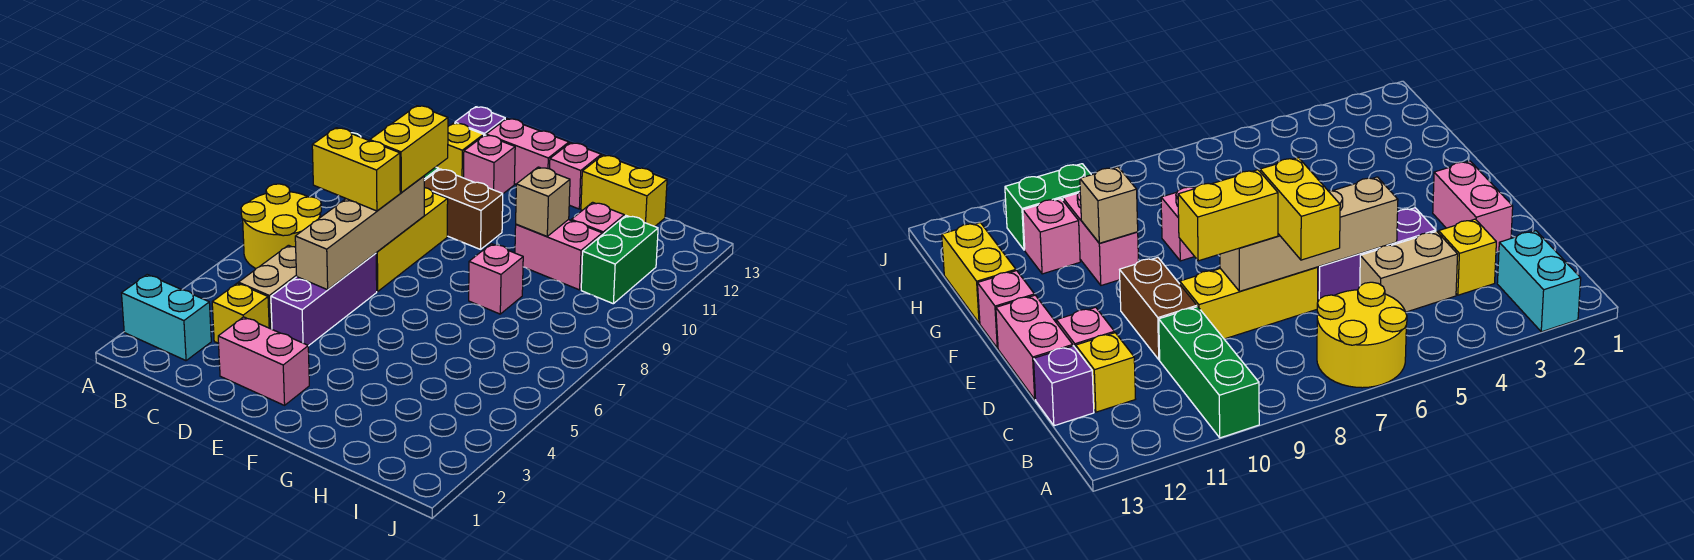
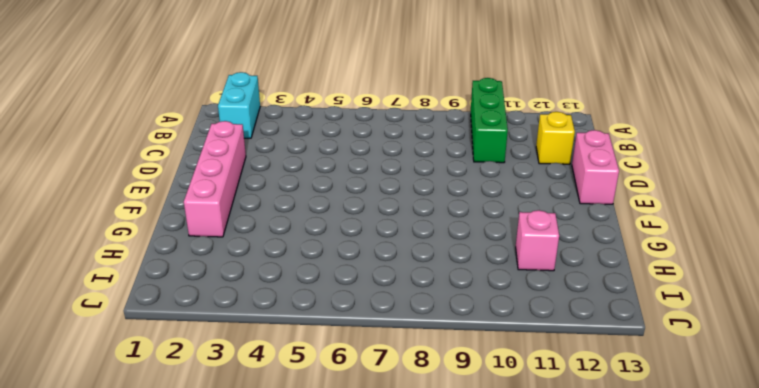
pink brick D2:G2 level 1 -> pink brick D2:E2 level 1
none -> yellow round brick A6:B7 level 1
none -> yellow brick C3 level 1
none -> tan brick C4:C5 level 1

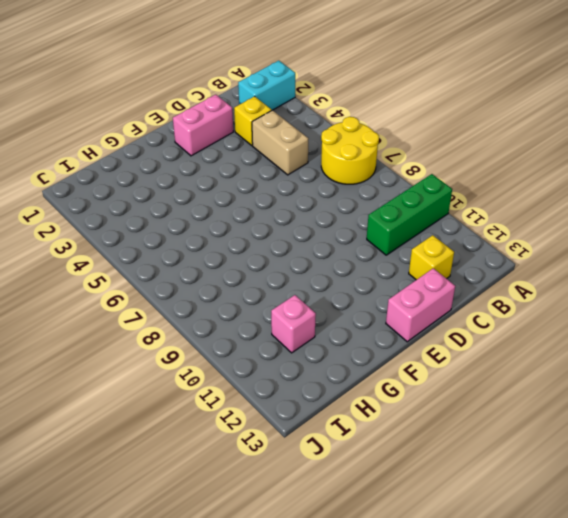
none -> purple brick C13 level 1
none -> purple brick D4:D6 level 1
none -> yellow brick D7:D9 level 1

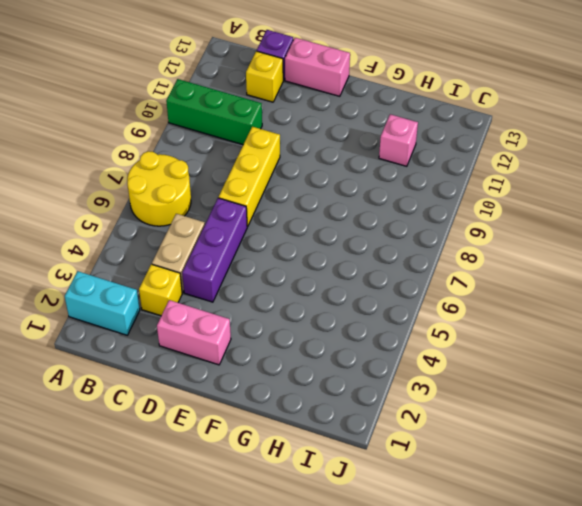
none -> brown brick D10:E10 level 1
none -> pink brick D12 level 1
none -> pink brick F13 level 1

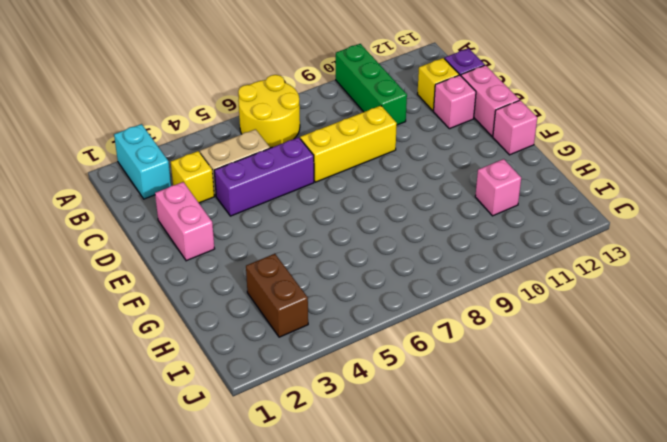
brown brick H3:I3 level 1 -> brown brick D10:E10 level 1
none -> pink brick G8 level 1
none -> pink brick G10:H10 level 1
none -> yellow brick G13:H13 level 1

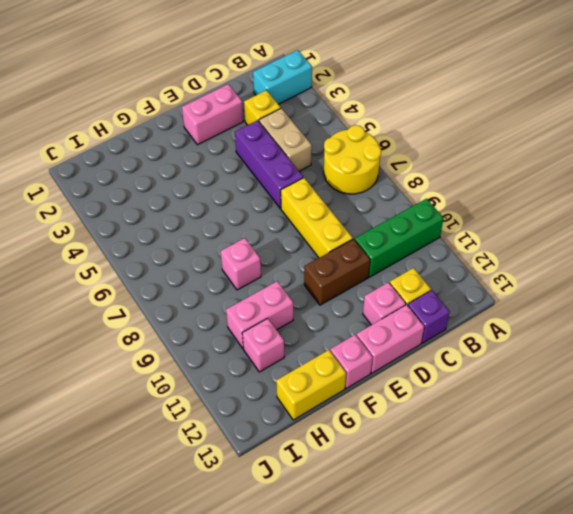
none -> green brick I10:I11 level 1
none -> tan brick D5:D8 level 2
none -> tan brick G10 level 2

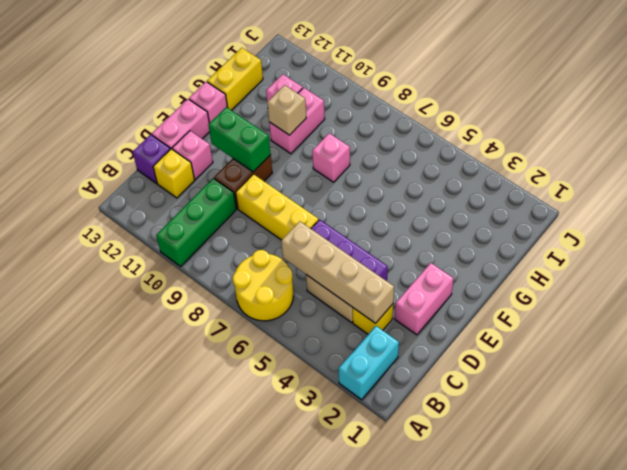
tan brick C3:C6 level 2 -> tan brick D5:D8 level 2
green brick E10:E11 level 2 -> green brick I10:I11 level 1
none -> yellow brick C7:D7 level 3
none -> yellow brick D8:D9 level 3

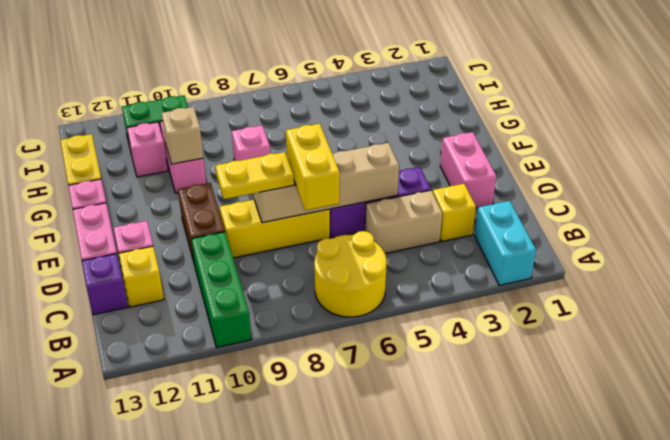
yellow plate D8:D9 level 3 -> yellow brick D8:D9 level 3

